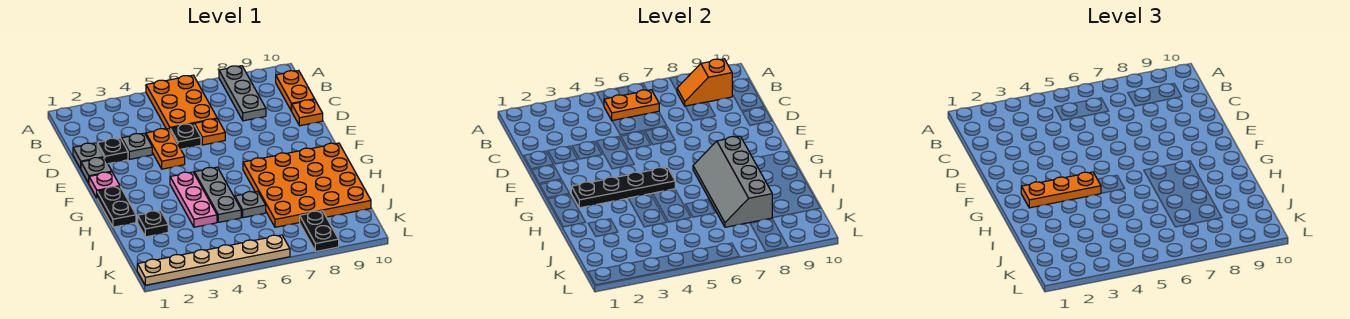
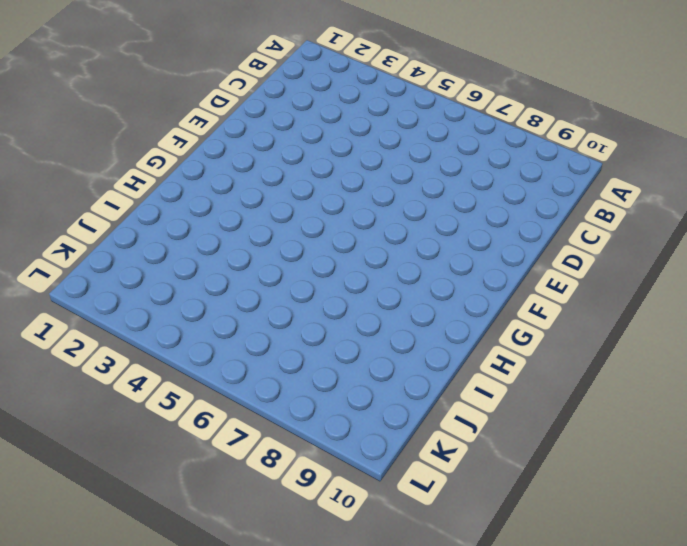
none -> orange plate A5:C6 level 1
none -> grey plate A8:C8 level 1
none -> orange plate B10:C10 level 1

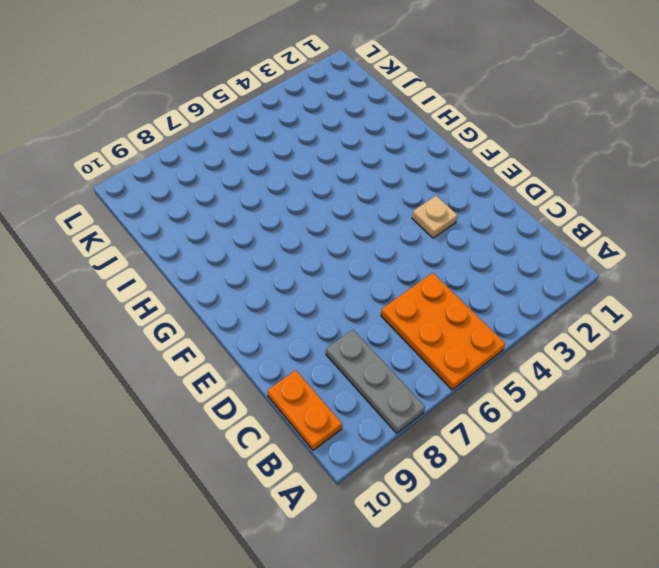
tan plate E3 level 1 -> none
none -> grey plate D1 level 1
none -> black plate D2 level 1
none -> grey plate D3 level 1

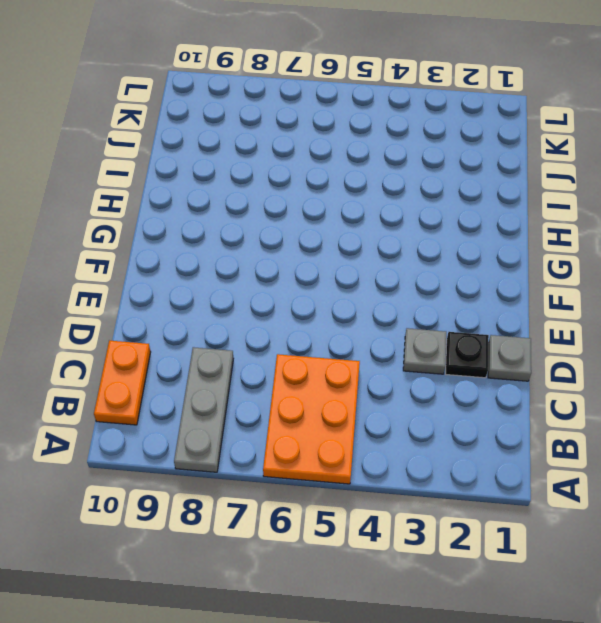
none -> orange plate D4:E4 level 1
none -> black plate D5 level 1
none -> orange plate D6 level 1

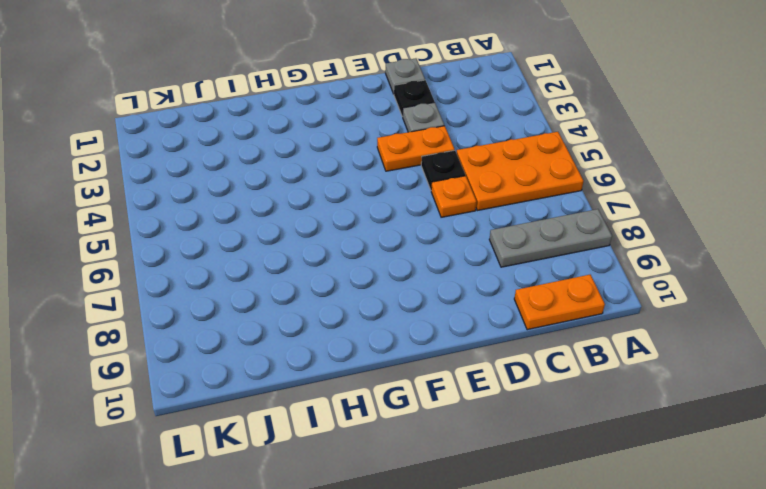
none -> orange plate D10 level 1
none -> grey plate E1 level 1
none -> pink plate F1 level 1

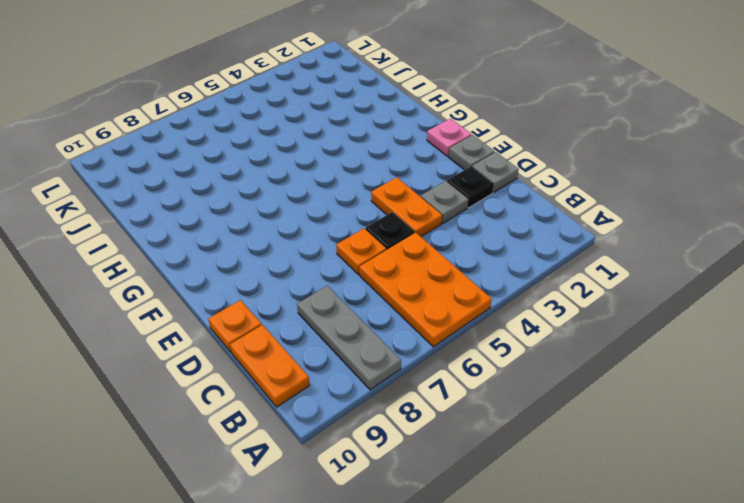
none -> black plate G1:H1 level 1
none -> pink plate G4:I4 level 1
none -> grey plate G5:I5 level 1

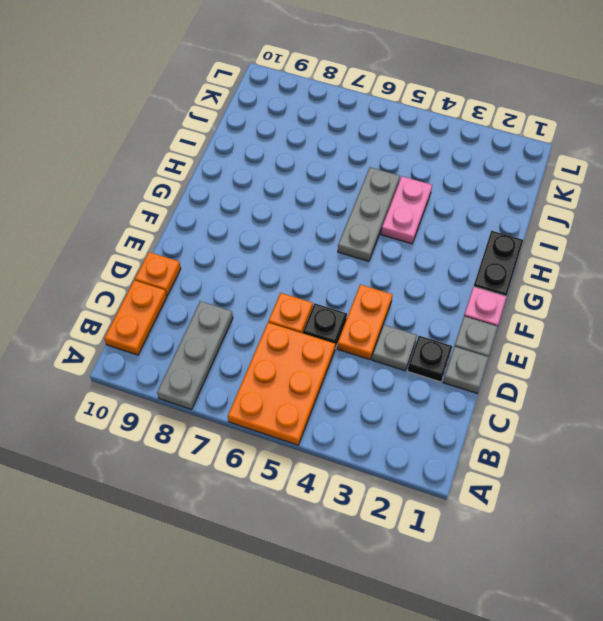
pink plate H4:I4 level 1 -> pink plate G4:I4 level 1
none -> orange plate G7:J10 level 1
none -> black plate I2 level 1
none -> grey plate I6 level 1

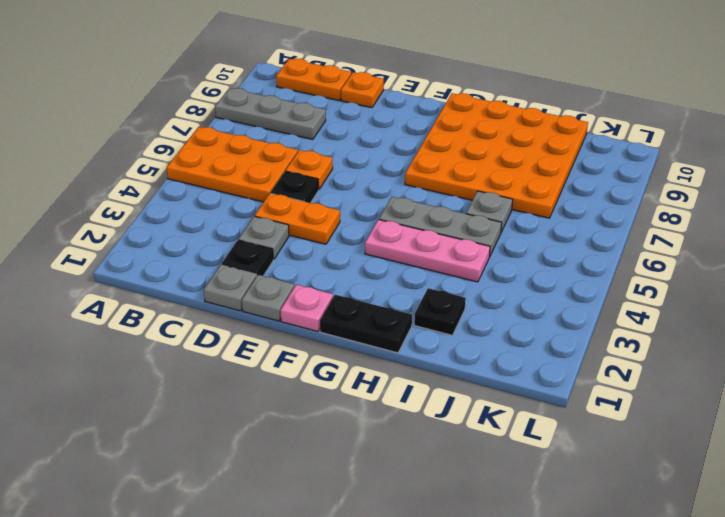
none -> black plate K8:L8 level 1
none -> tan plate L1:L6 level 1
none -> orange plate B5:B6 level 2

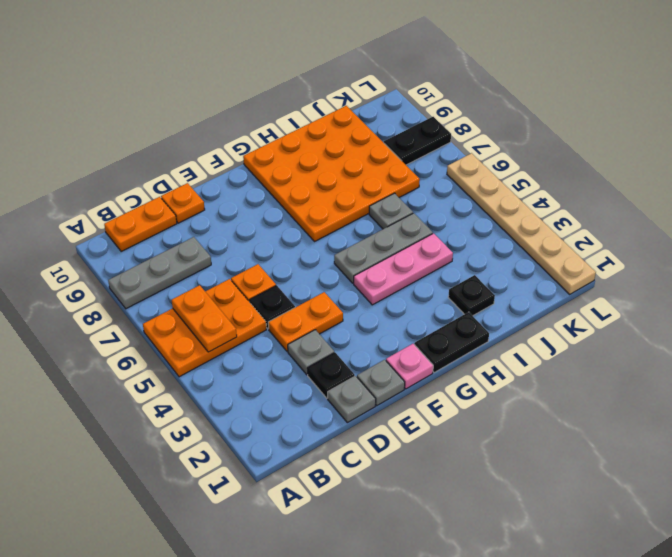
none -> orange slope B8:B9 level 2 top 9
none -> black plate G2:G5 level 2
none -> grey slope G7:J8 level 2 top 8

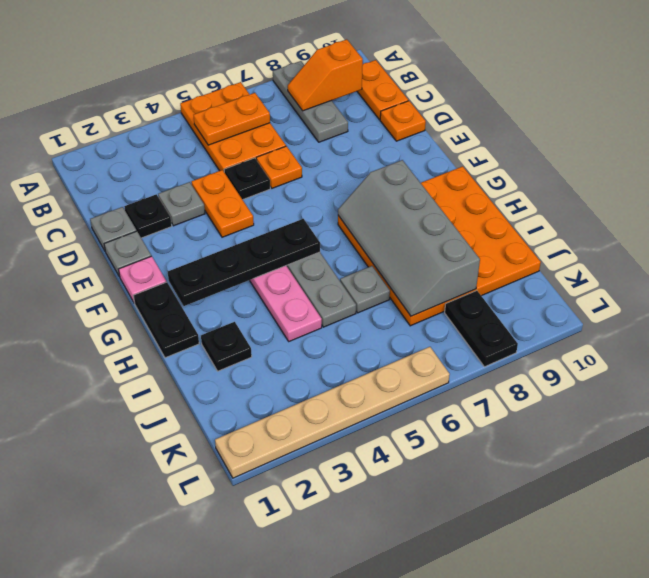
none -> orange plate G2:G4 level 3

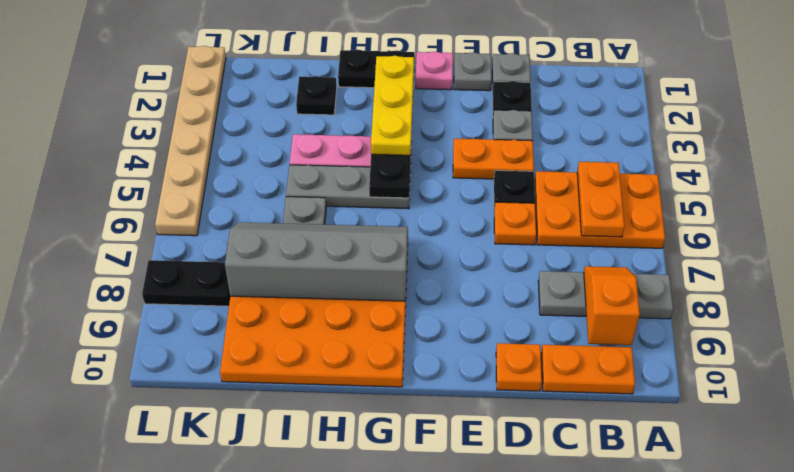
yellow plate G2:G4 level 3 -> orange plate G2:G4 level 3

